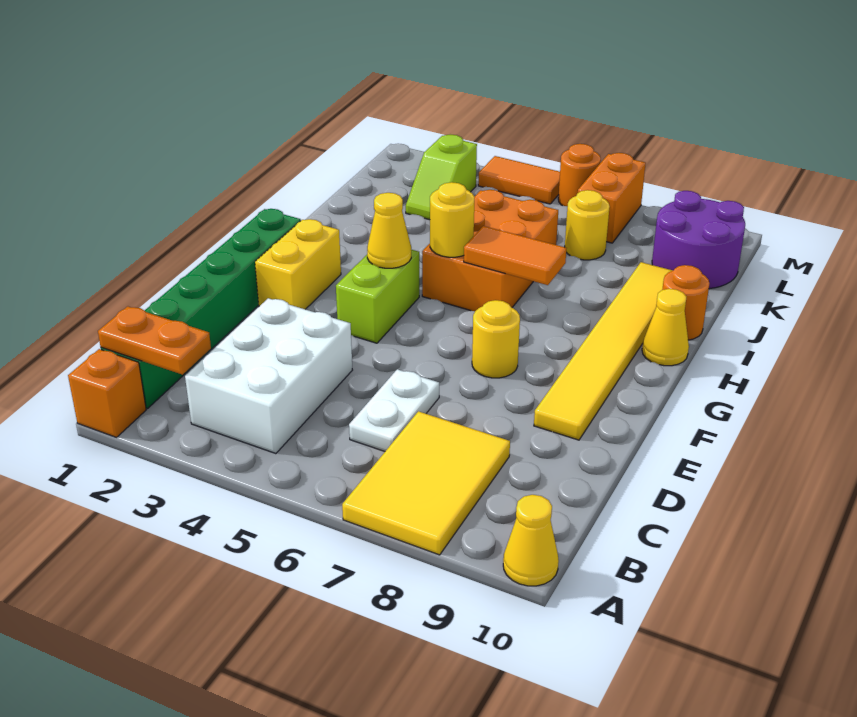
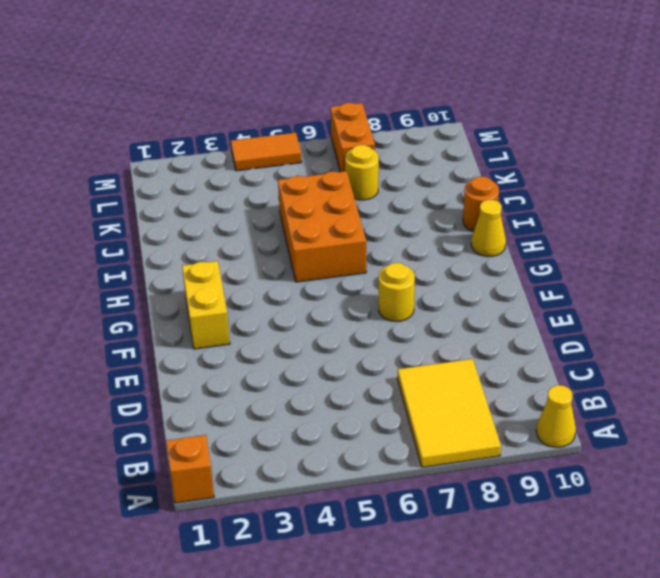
none -> green brick B1:G1 level 1
none -> white brick B3:D4 level 1
none -> white plate C6:D6 level 1

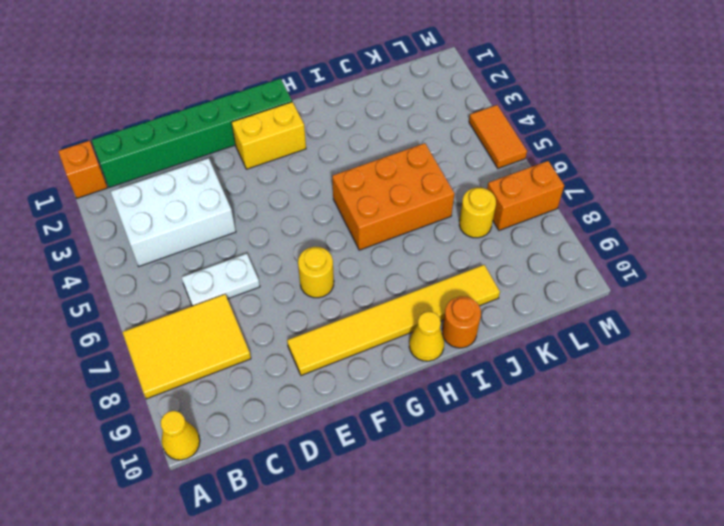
none -> lime brick F4:G4 level 1
none -> lime slope K3:L3 level 1 top L
none -> purple round brick K9:L10 level 1

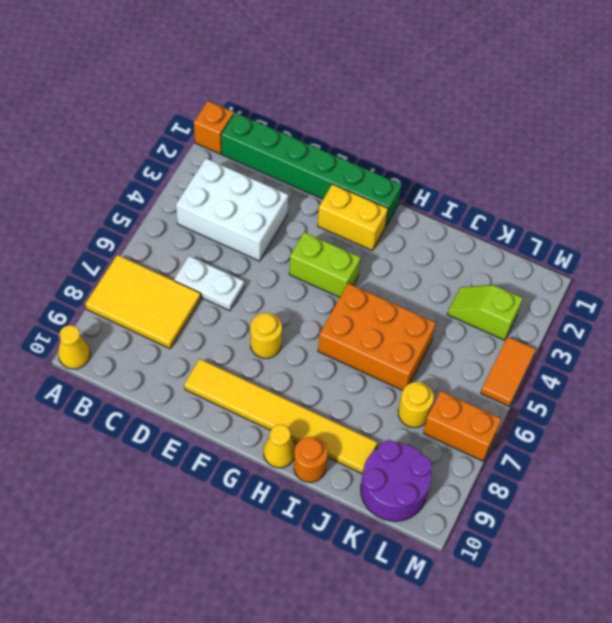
none -> orange round brick M6 level 1
none -> orange plate B1:B2 level 2
none -> yellow cone G4 level 2

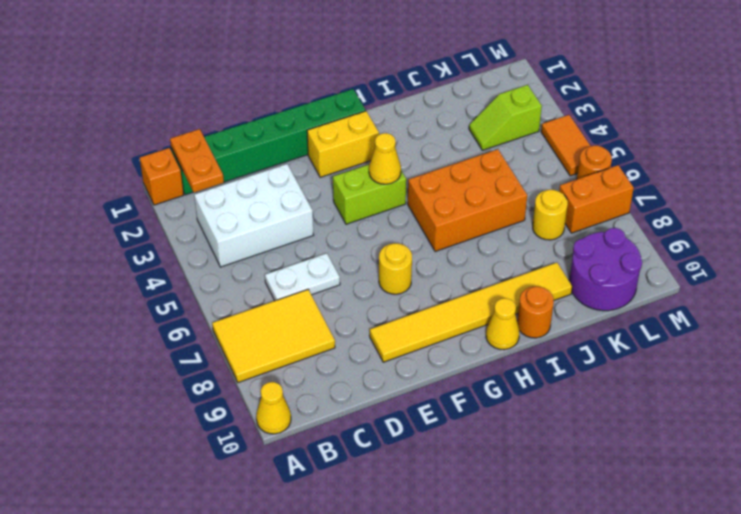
none -> yellow round brick H5 level 2
none -> orange tile H6:H7 level 2

